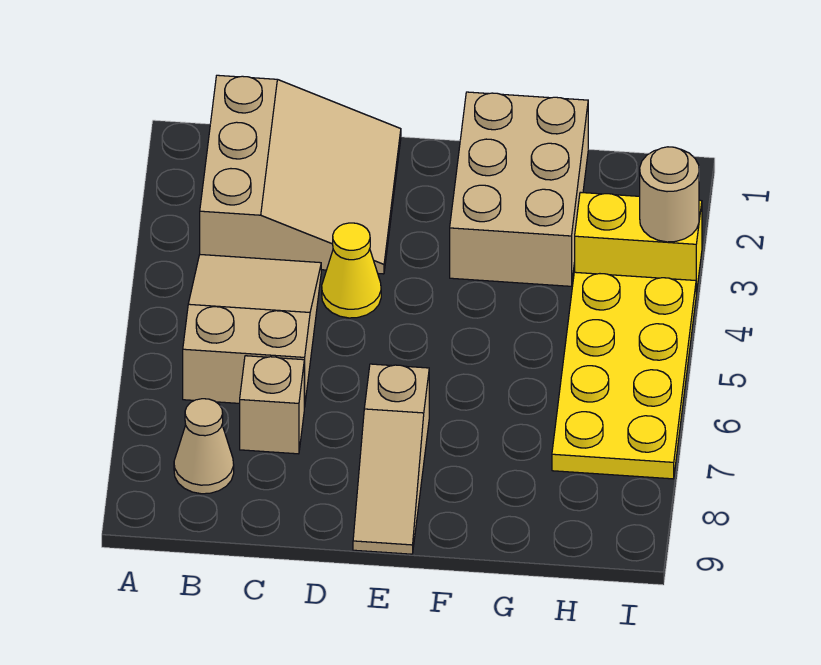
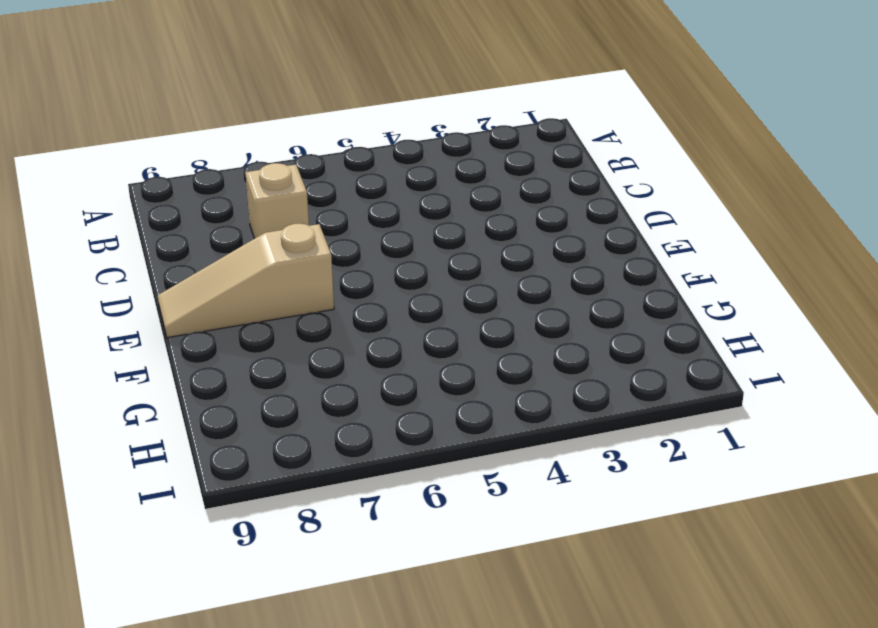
none -> tan slope B1:D3 level 1 top B
none -> tan slope B4:C6 level 1 top 6

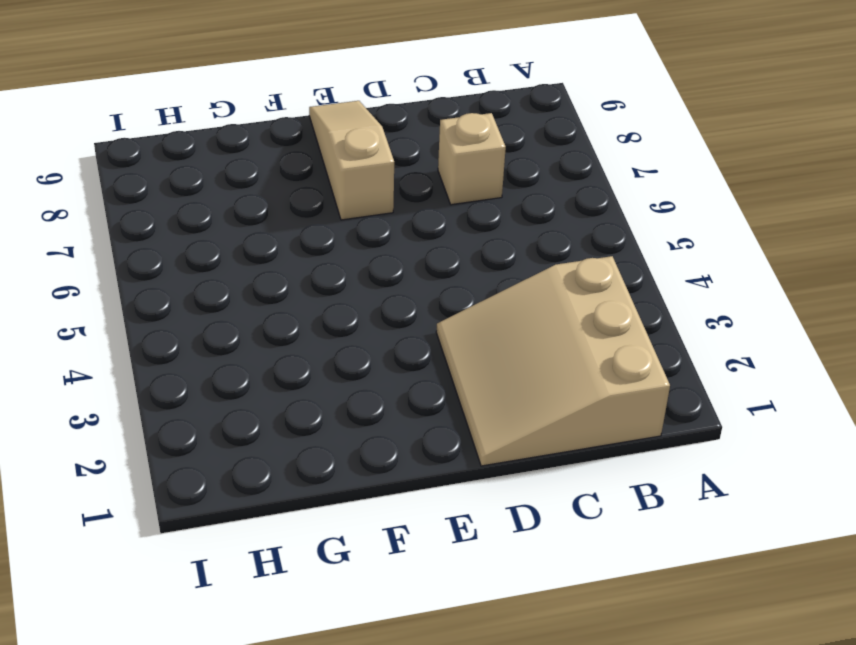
none -> tan slope B4:C6 level 1 top 6
none -> tan cone B8 level 1

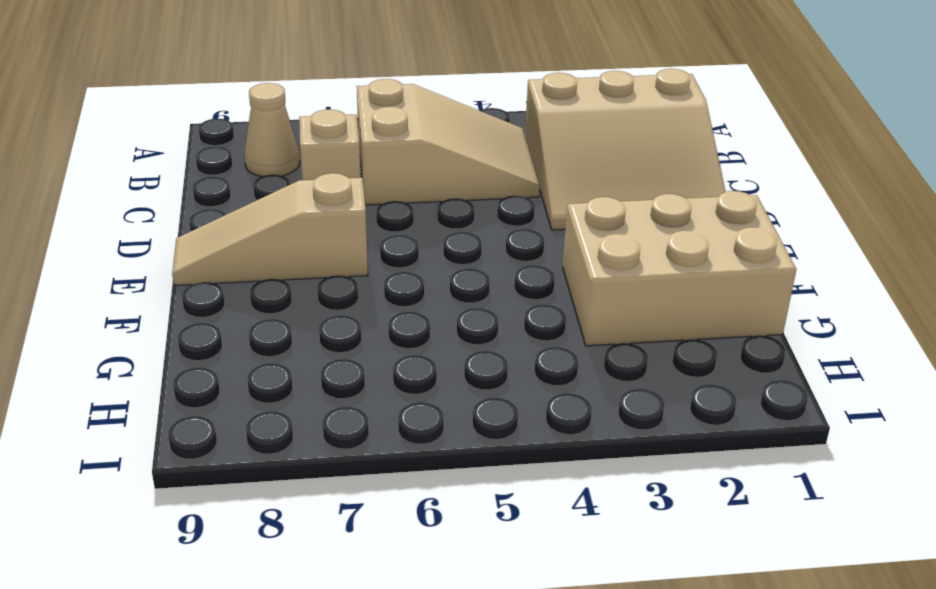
none -> yellow cone D4 level 1
none -> yellow brick H3:I3 level 1

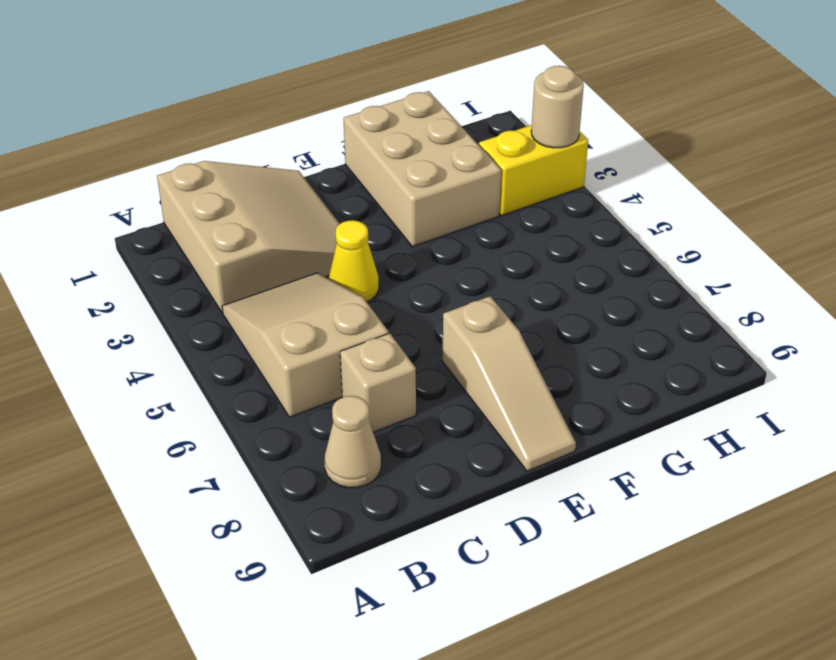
none -> yellow plate H4:I7 level 1

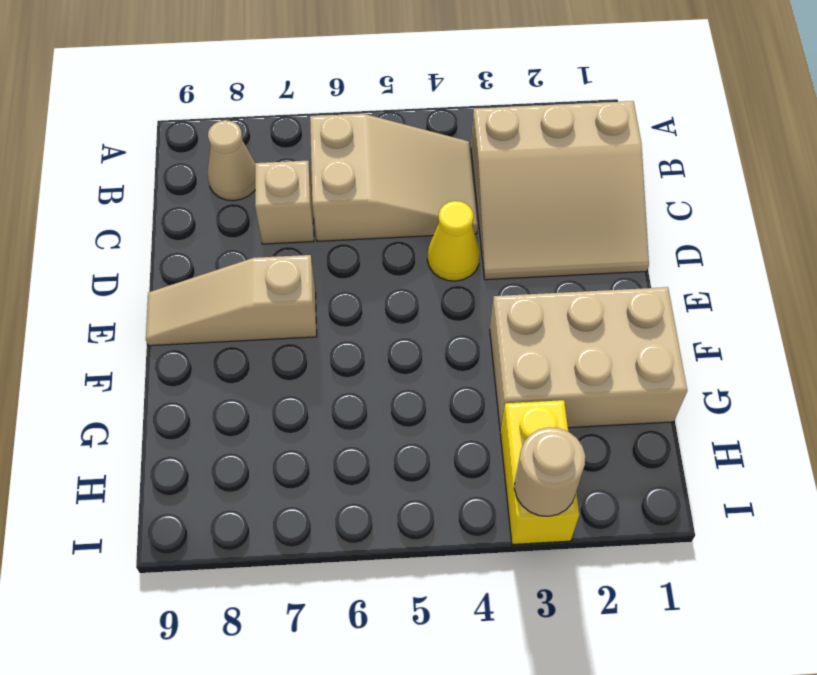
none -> yellow plate H4:I7 level 1

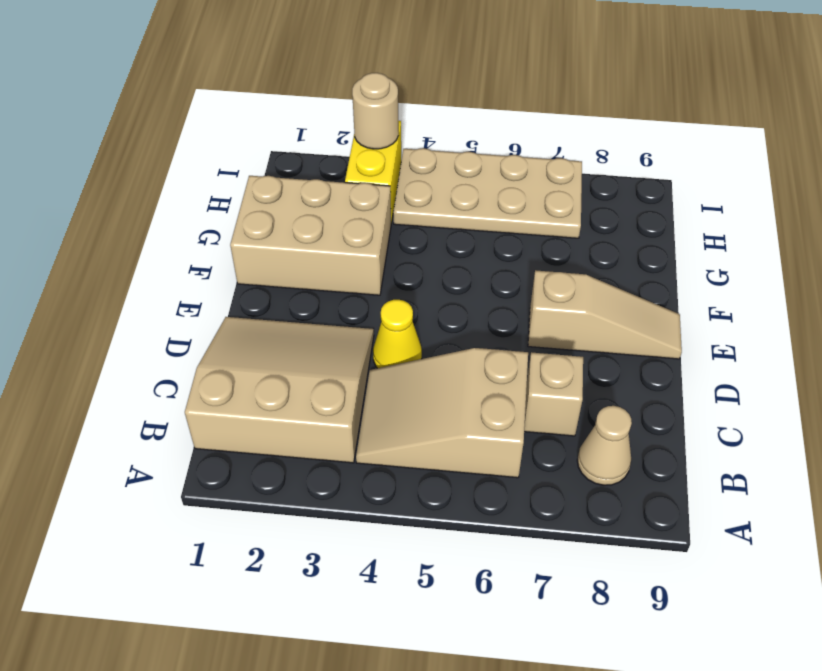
tan plate H4:I7 level 1 -> yellow plate H4:I7 level 1

